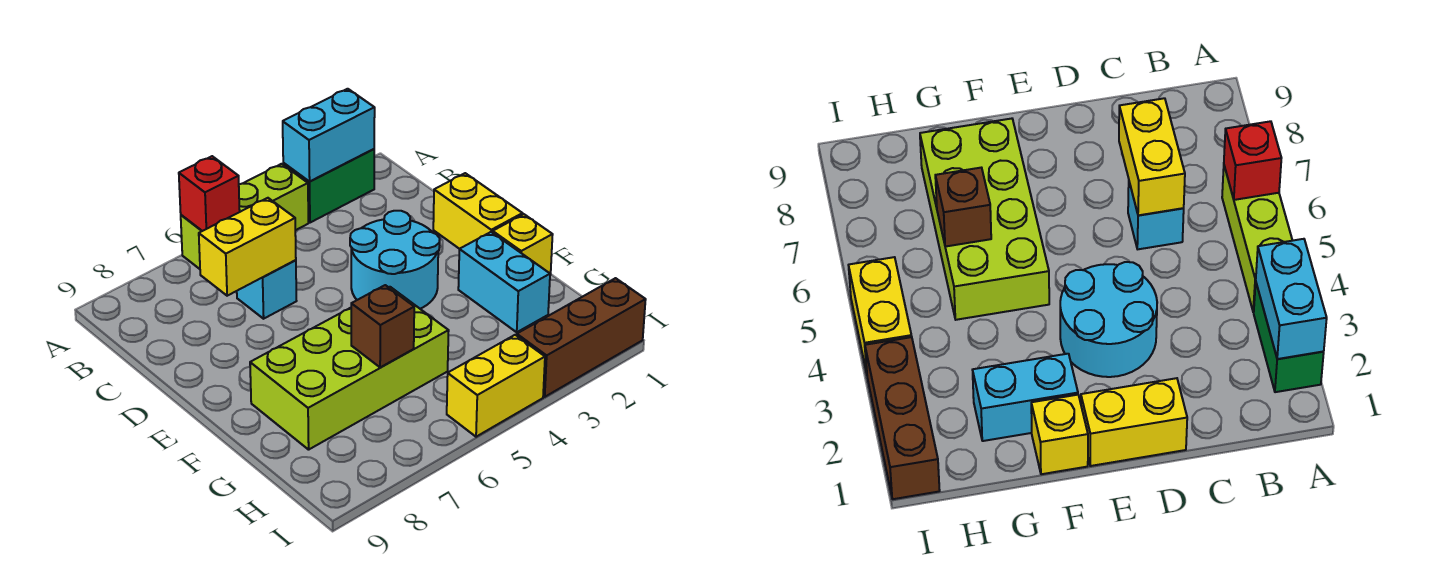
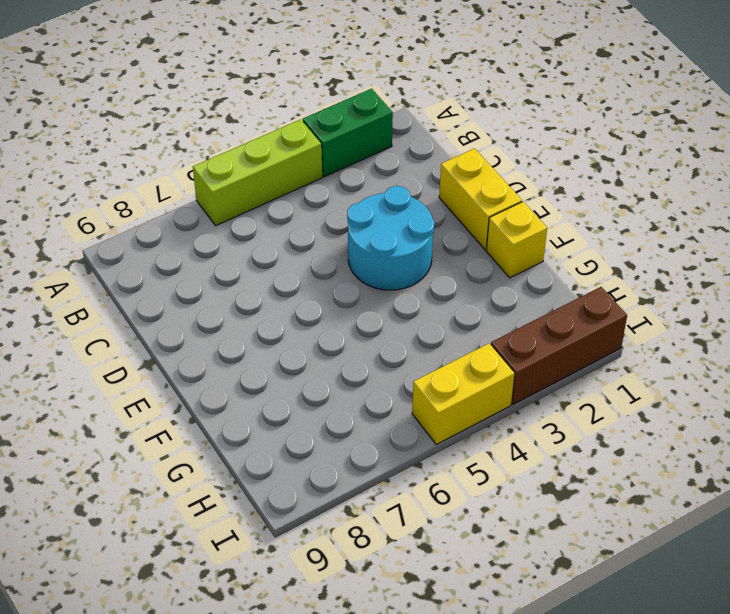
none -> cyan brick C6 level 1
none -> cyan brick F2:G2 level 1
none -> lime brick F5:G8 level 1

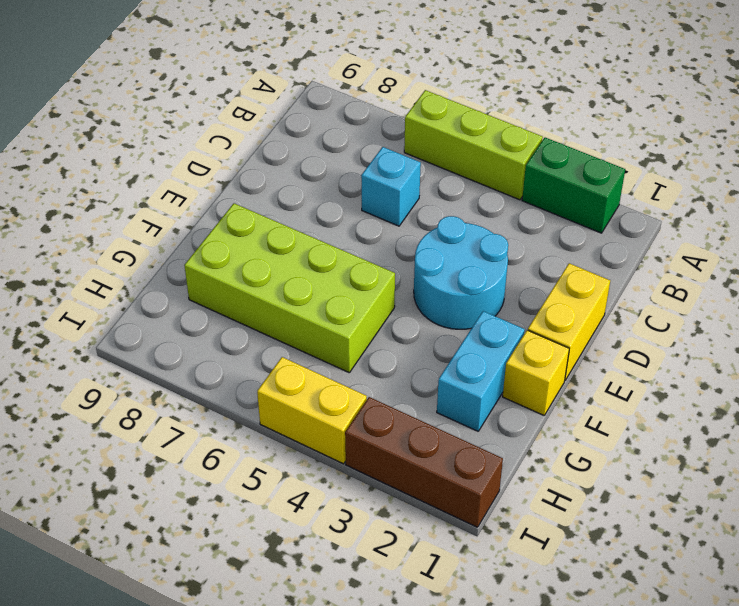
none -> cyan brick A2:A3 level 2
none -> red brick A6 level 2
none -> yellow brick C6:C7 level 2

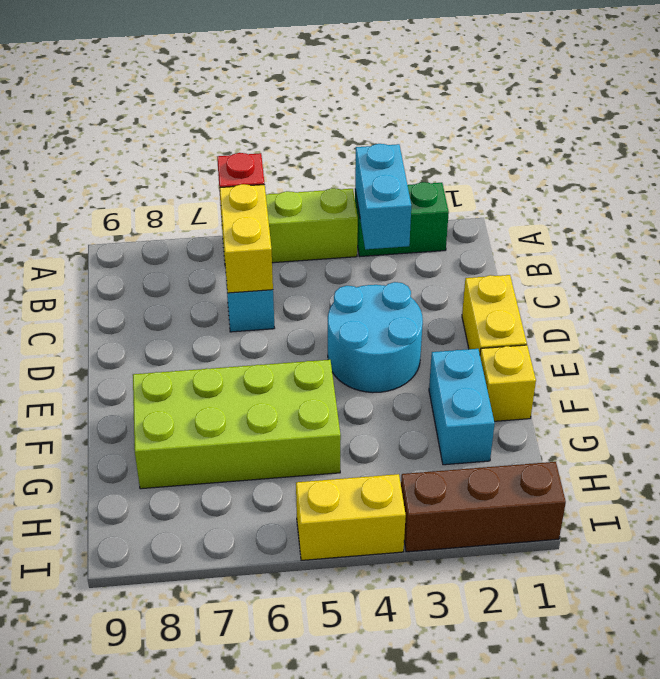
cyan brick A3:B3 level 2 -> cyan brick A2:A3 level 2
yellow brick B6:C6 level 2 -> yellow brick C6:C7 level 2
none -> brown brick G6 level 2

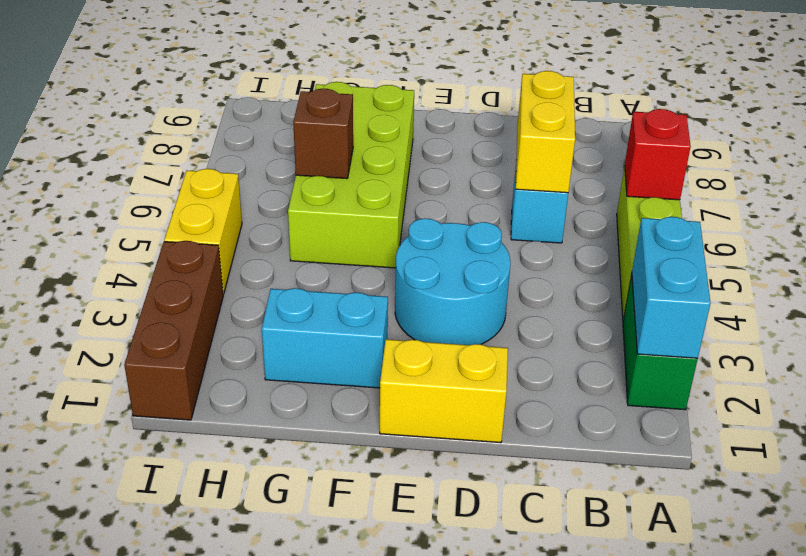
none -> yellow brick F1 level 1

